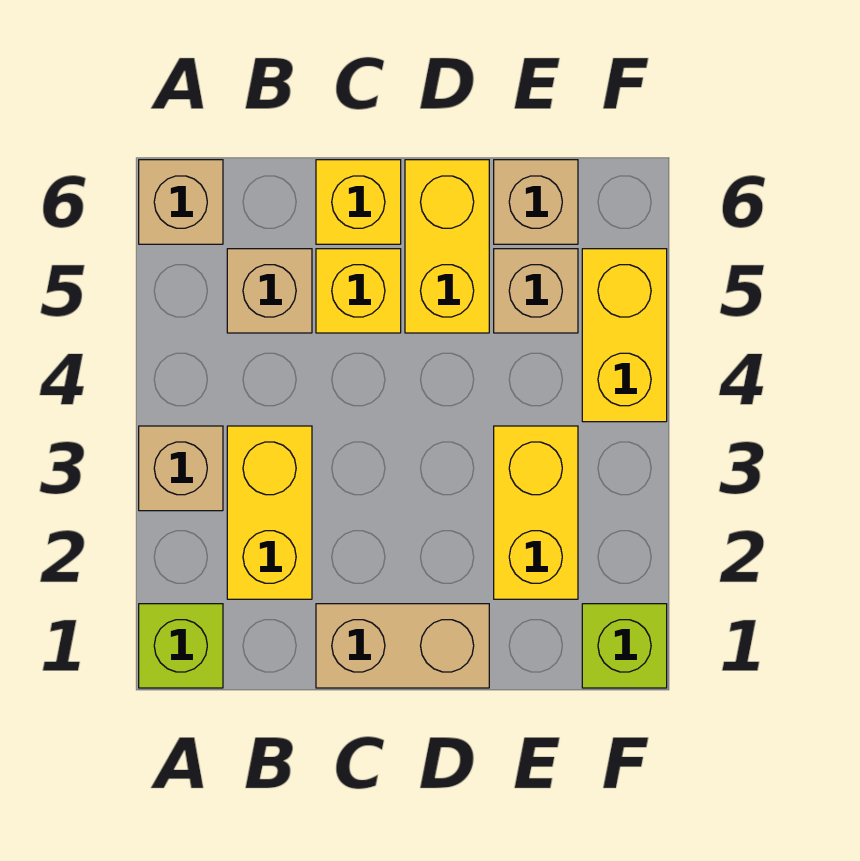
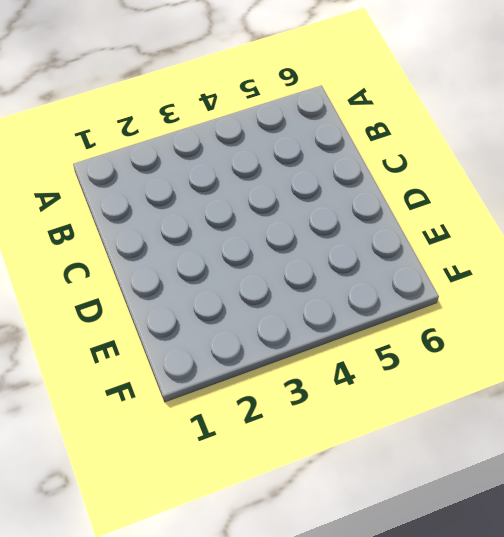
none -> lime brick A1 level 1
none -> tan brick A3 level 1
none -> tan brick A6 level 1

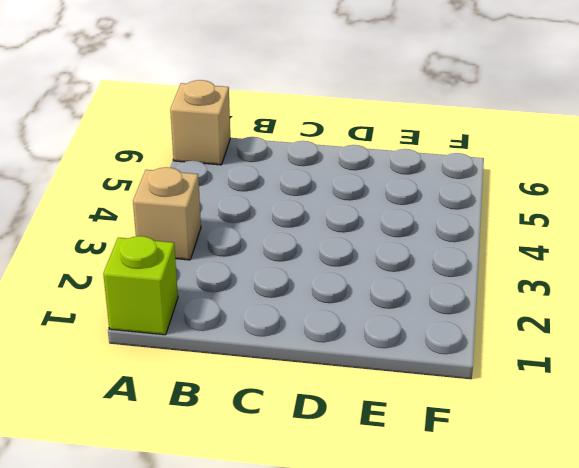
none -> yellow brick B2:B3 level 1
none -> tan brick B5 level 1
none -> tan brick C1:D1 level 1

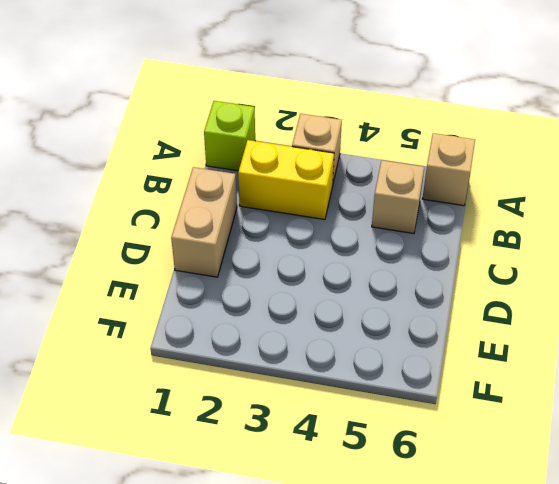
none -> yellow brick C5 level 1
none -> yellow brick C6 level 1
none -> yellow brick D5:D6 level 1

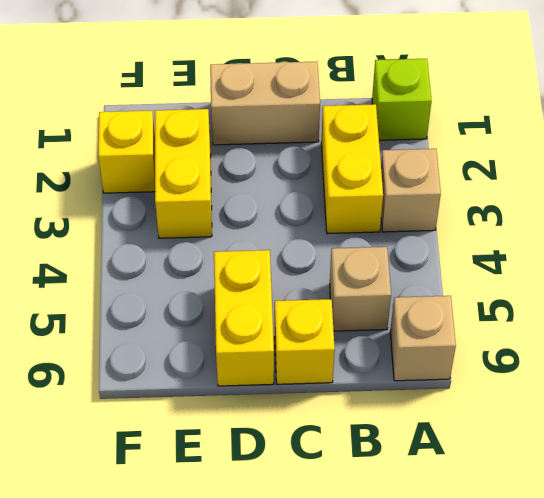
yellow brick F2 level 1 -> yellow brick C5 level 1
none -> tan brick E5 level 1
none -> tan brick E6 level 1
none -> lime brick F1 level 1

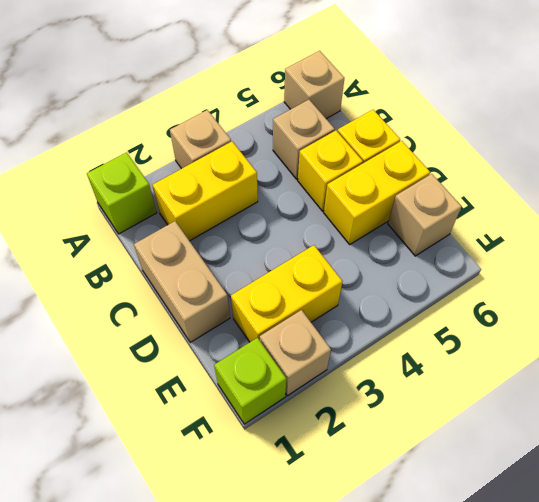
tan brick F2 level 1 -> tan brick E5 level 1
none -> yellow brick F4:F5 level 1

